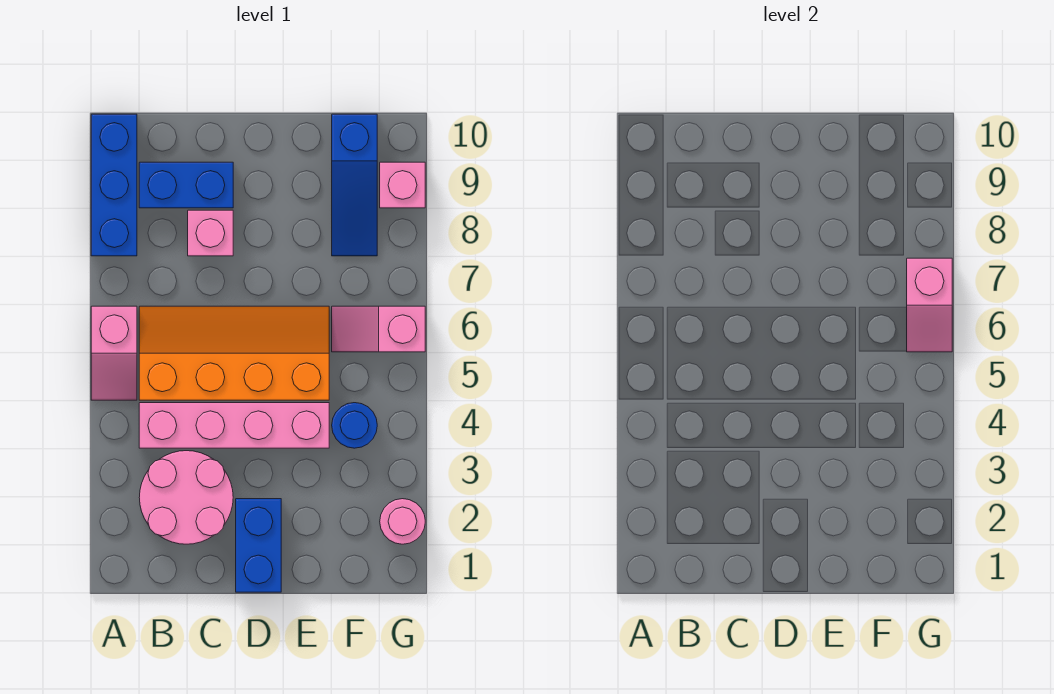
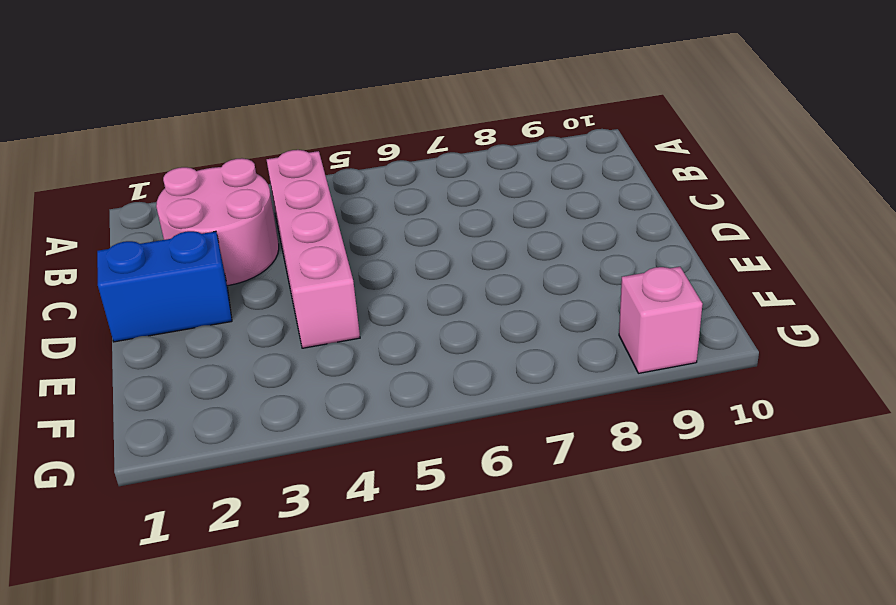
none -> pink slope A5:A6 level 1 top 6
none -> blue brick A8:A10 level 1
none -> orange slope B5:E6 level 1 top 5

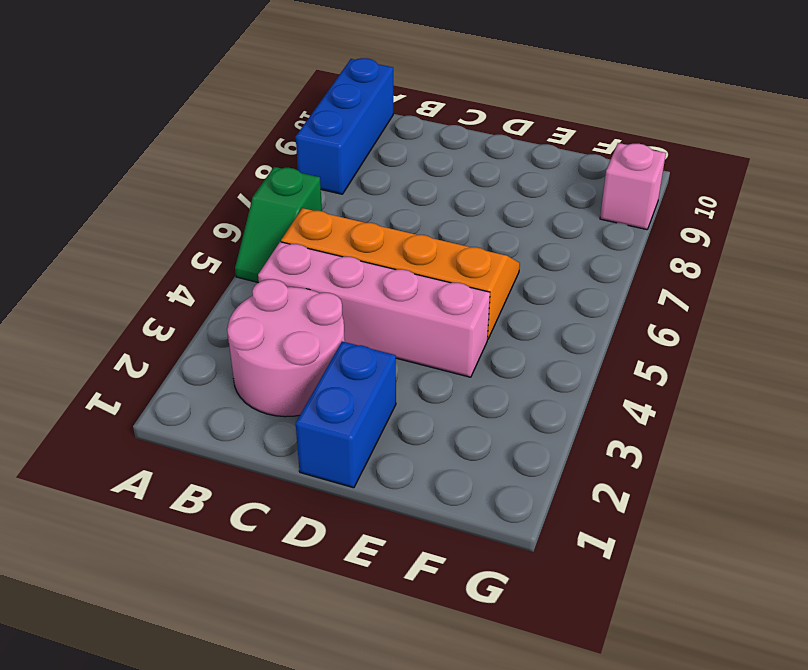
green slope A5:A6 level 1 top 6 -> pink slope A5:A6 level 1 top 6
none -> blue brick B9:C9 level 1
none -> pink brick C8 level 1
none -> blue round brick F4 level 1

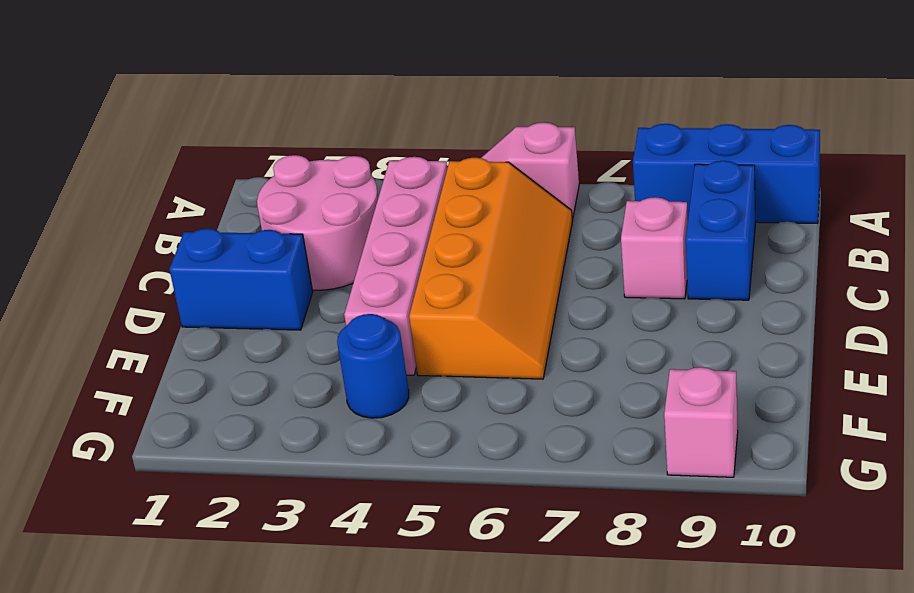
none -> pink slope F6:G6 level 1 top G
none -> blue slope F8:F10 level 1 top 10
none -> pink round brick G2 level 1

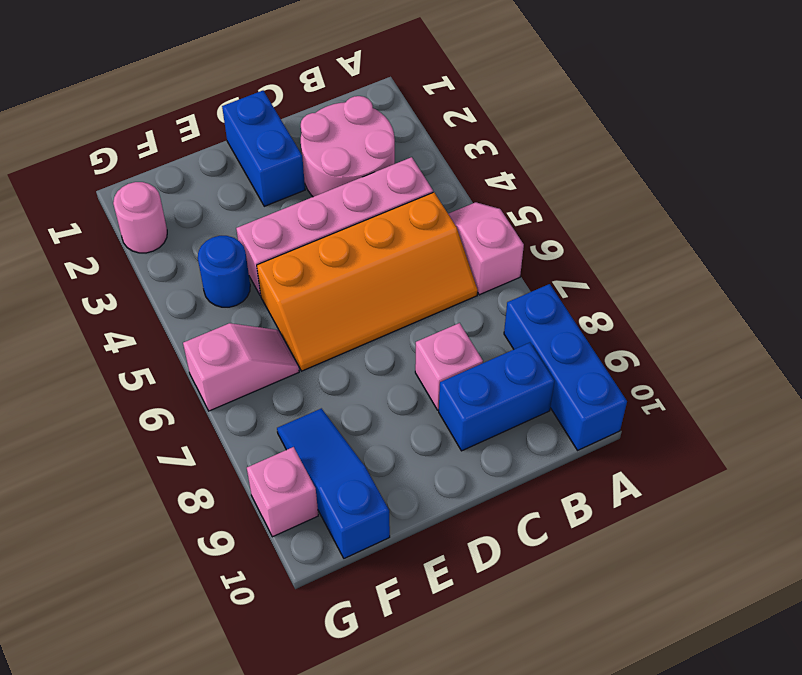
none -> pink slope G6:G7 level 2 top 7

